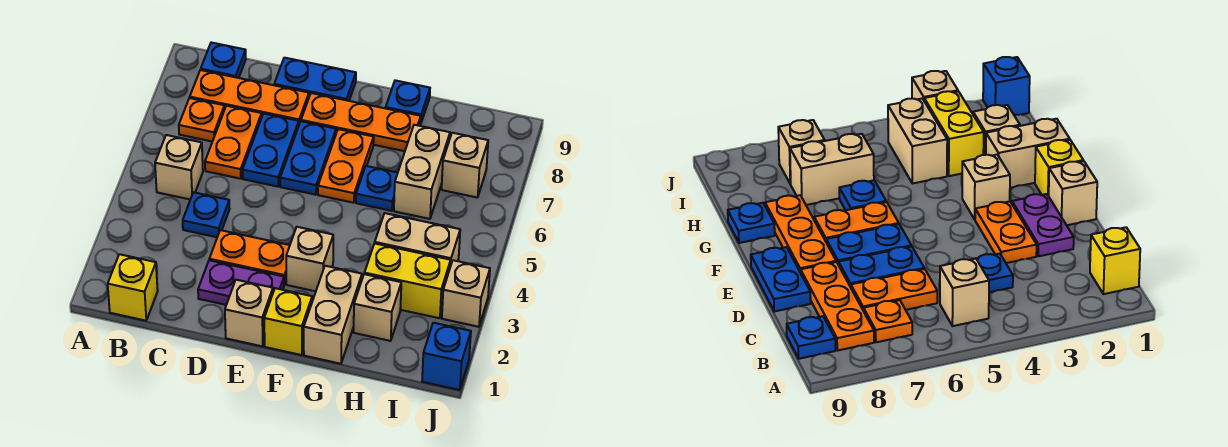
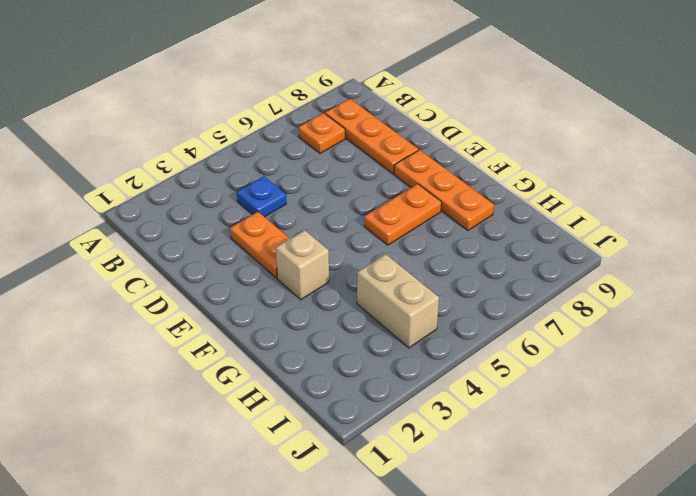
none -> yellow brick B1 level 1
none -> tan brick B5 level 1
none -> blue plate B9 level 1

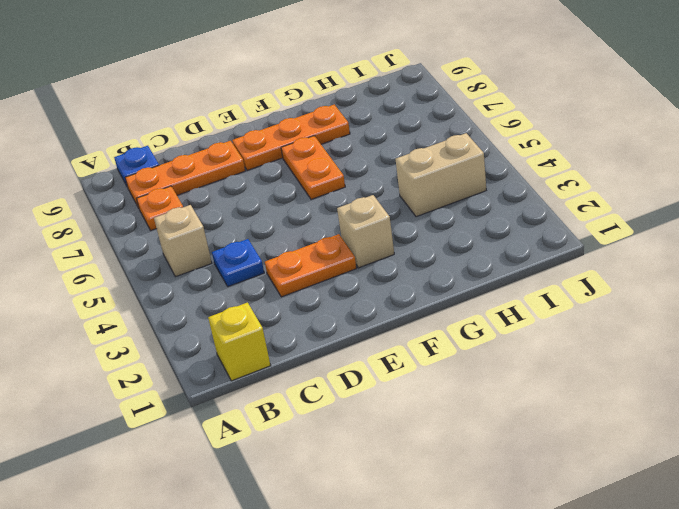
none -> orange plate C6:C7 level 1
none -> purple plate D2:E2 level 1
none -> blue plate D6:D7 level 1

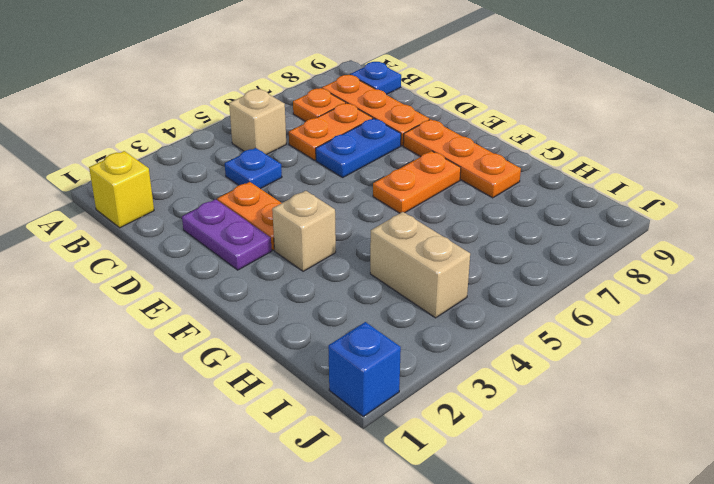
none -> blue plate D9:E9 level 1
none -> tan brick E1 level 1
none -> blue plate E6:E7 level 1

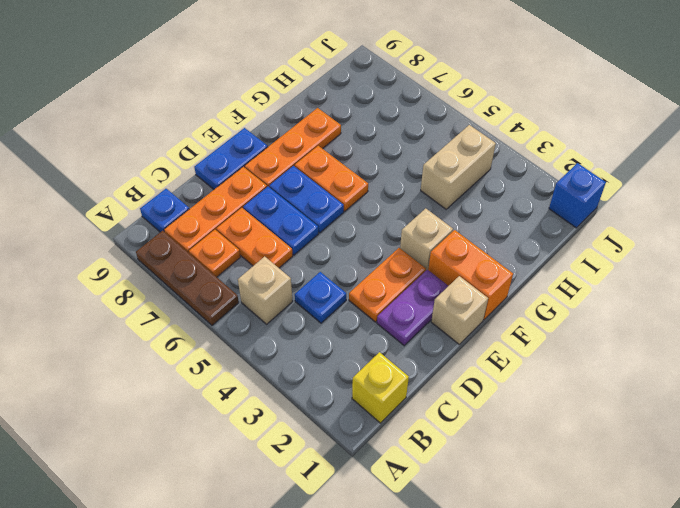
brown plate A6:A8 level 1 -> none
orange brick F1:F2 level 1 -> yellow brick F1 level 1
none -> tan brick G1:G2 level 1
none -> blue plate G6 level 1
none -> blue plate G9 level 1

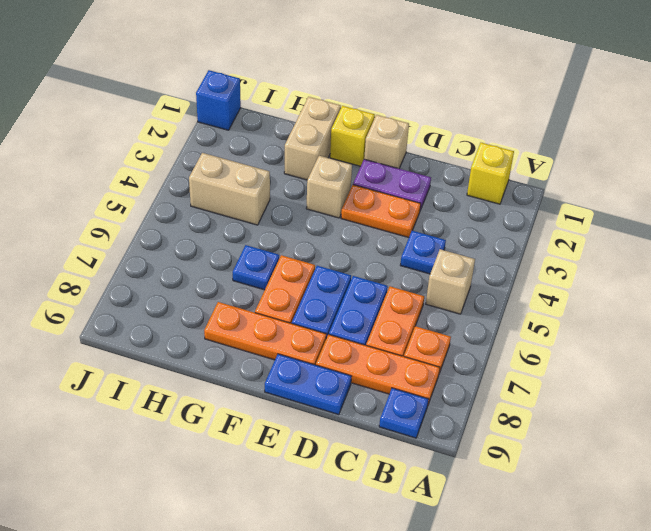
none -> blue plate G9 level 1
none -> tan brick H2 level 1
none -> yellow brick H3:I3 level 1

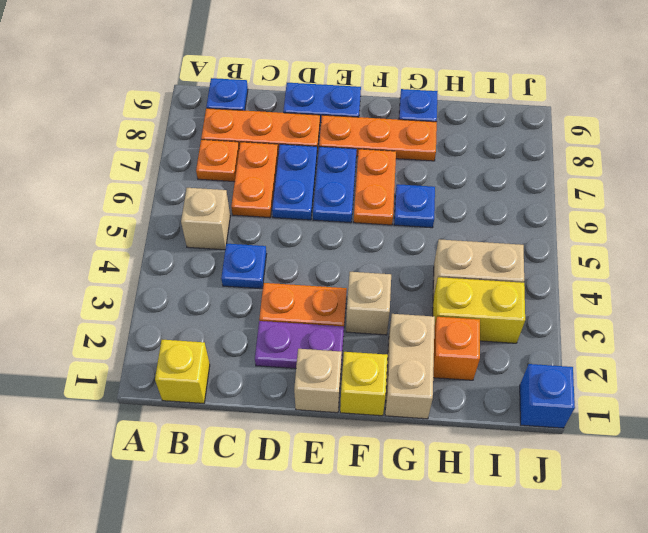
orange brick H2 level 1 -> tan brick H2 level 1
none -> tan brick H6:H7 level 1
none -> tan brick I7 level 1
none -> tan brick J3 level 1

